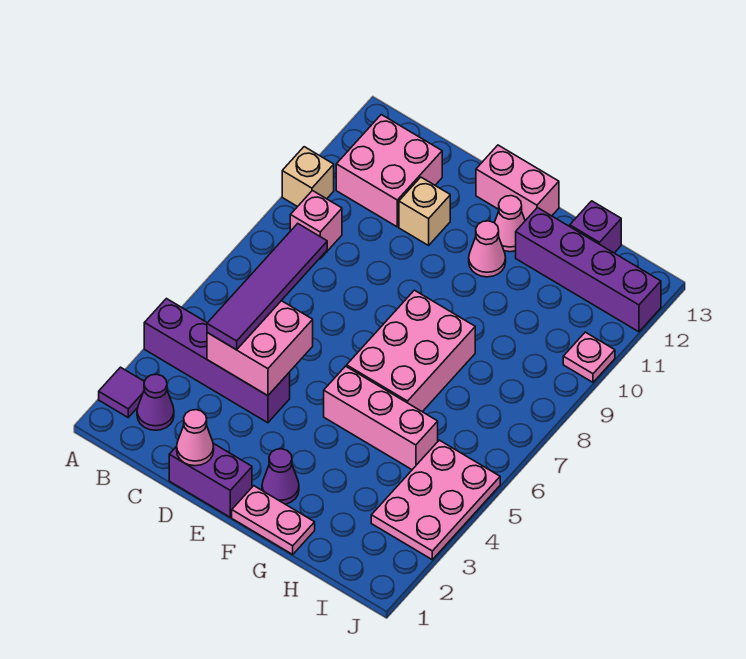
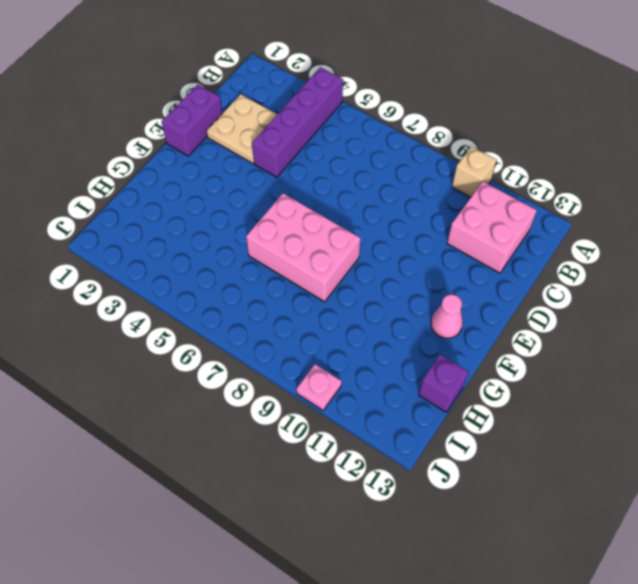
tan plate C2:D3 level 1 -> none
none -> purple tile A2 level 1
none -> purple cone B2 level 1
none -> pink brick B9 level 1

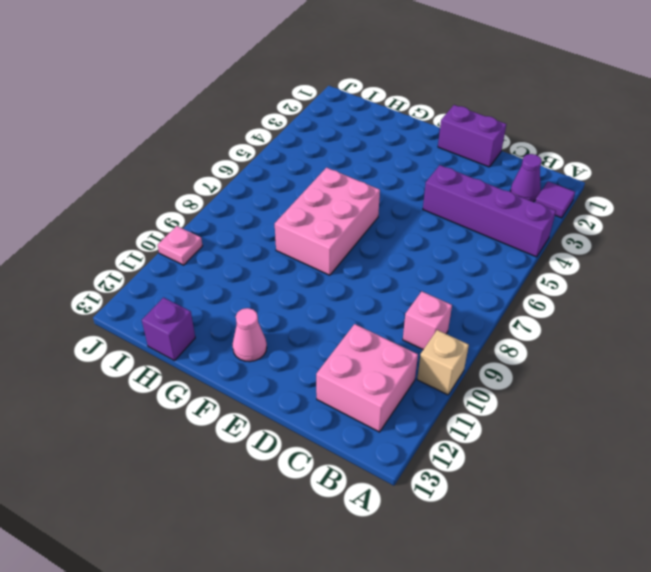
none -> tan brick D11 level 1
none -> pink brick E13:F13 level 1
none -> pink plate F1:G1 level 1

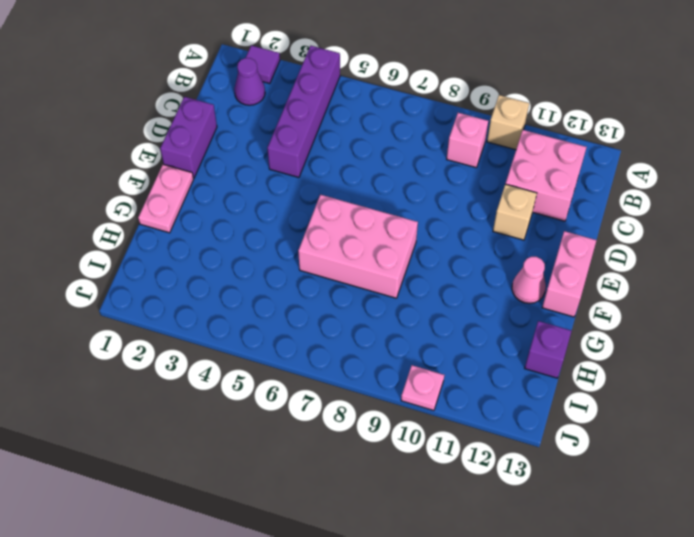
none -> purple cone F2 level 1
none -> pink brick F5:H5 level 1
none -> pink cone F11 level 1

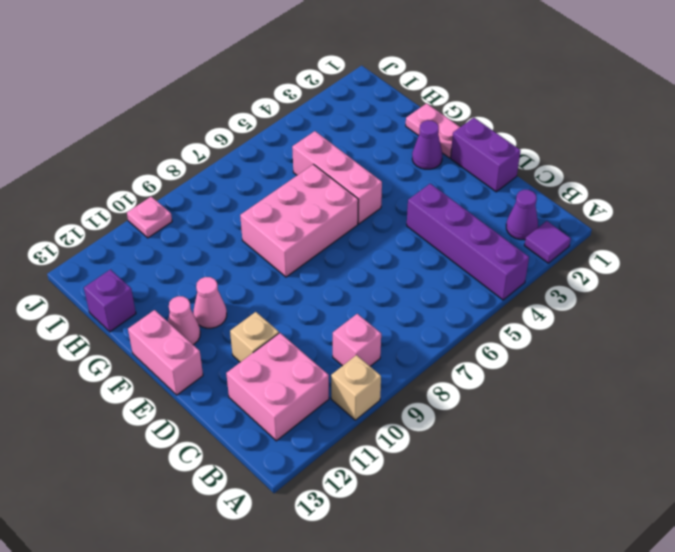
none -> purple brick G12:J12 level 1
none -> pink plate I3:J5 level 1
none -> pink brick C4:D5 level 2

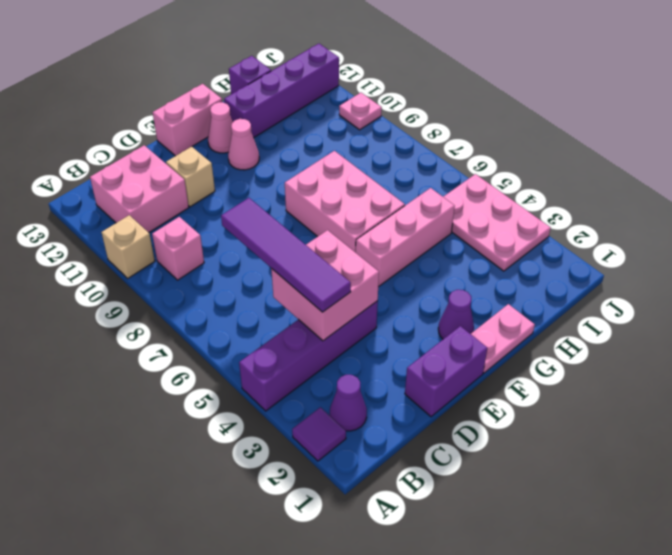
none -> pink cone D1 level 2

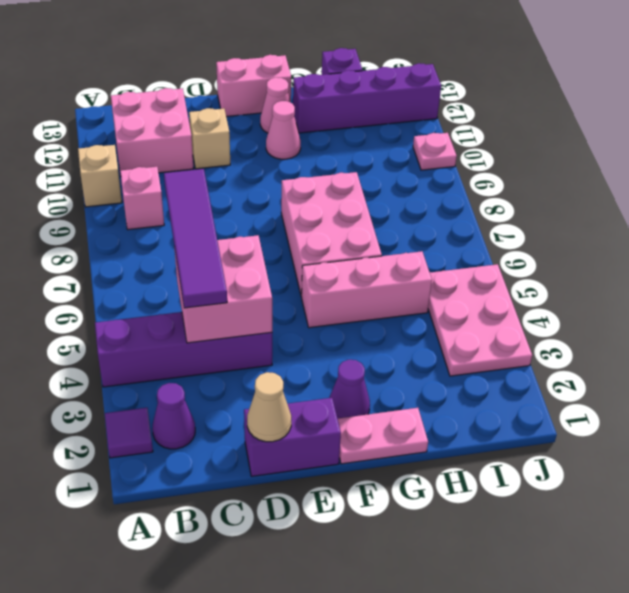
tan cone D1 level 2 -> pink cone D1 level 2

